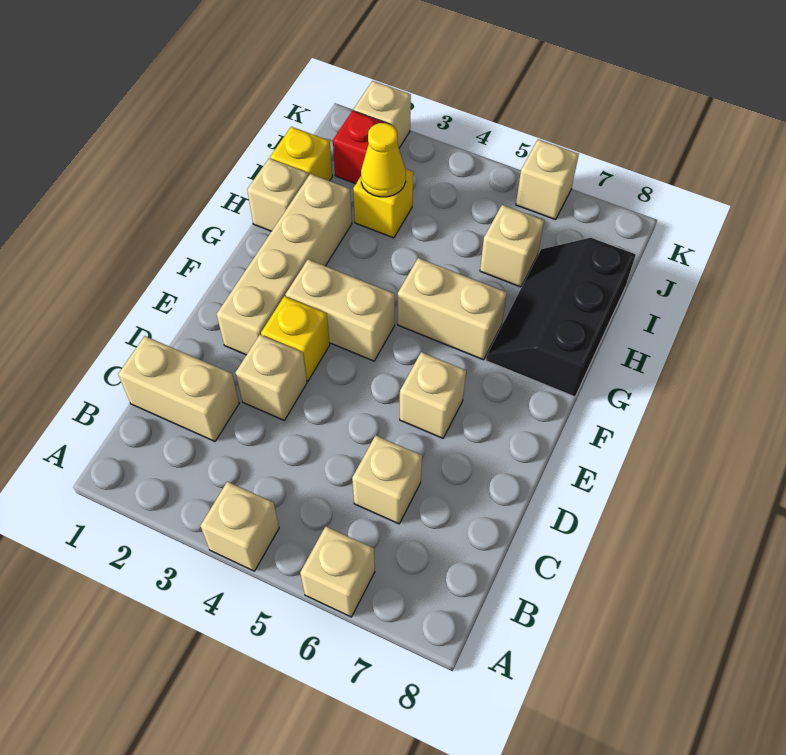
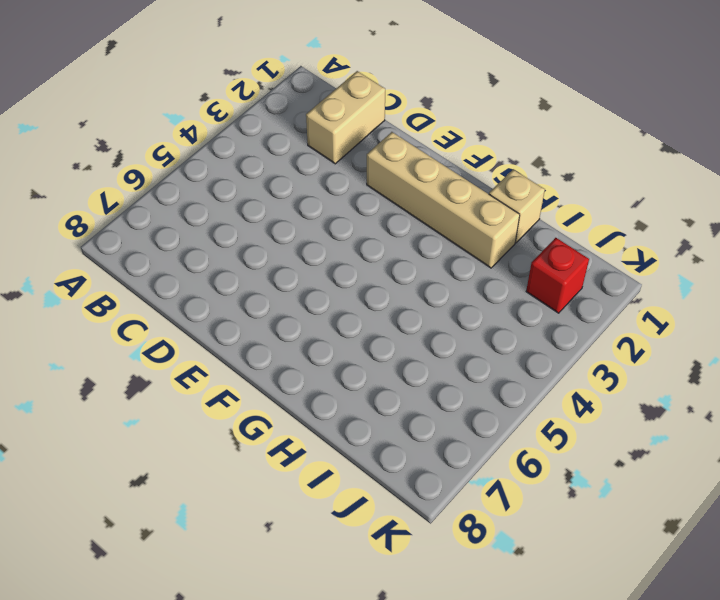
none -> tan brick A4 level 1
none -> tan brick A6 level 1
none -> tan brick C6 level 1

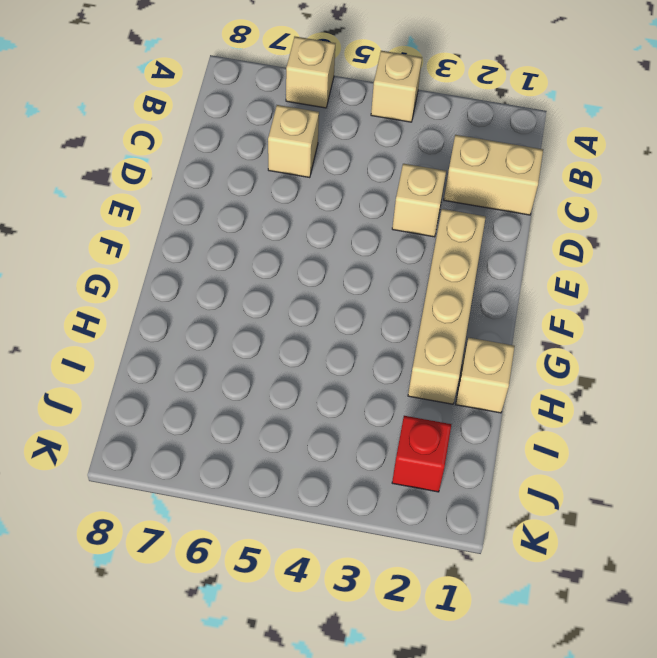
none -> yellow brick E3 level 1
none -> tan brick E6 level 1
none -> tan brick F3:F4 level 1

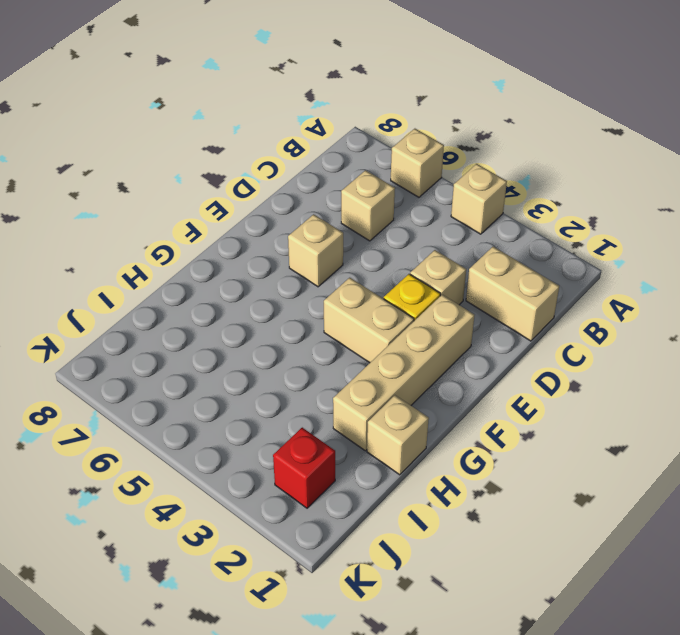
none -> tan brick G5:G6 level 1
none -> black slope G7:I8 level 1 top 8
none -> yellow brick I1 level 1

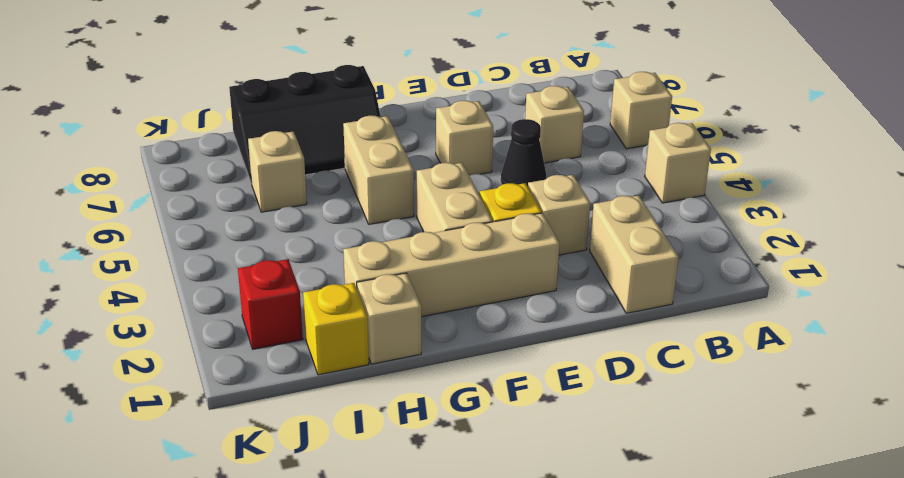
black cone D5 level 1 -> none
none -> yellow brick I3 level 1
none -> tan brick K2 level 1
none -> tan brick K6 level 1

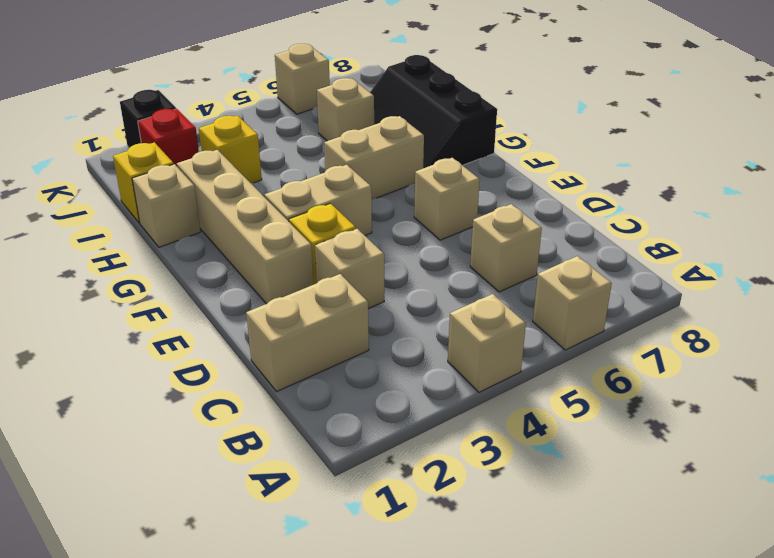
black brick K2 level 1 -> tan brick K2 level 1
none -> yellow cone I3 level 2

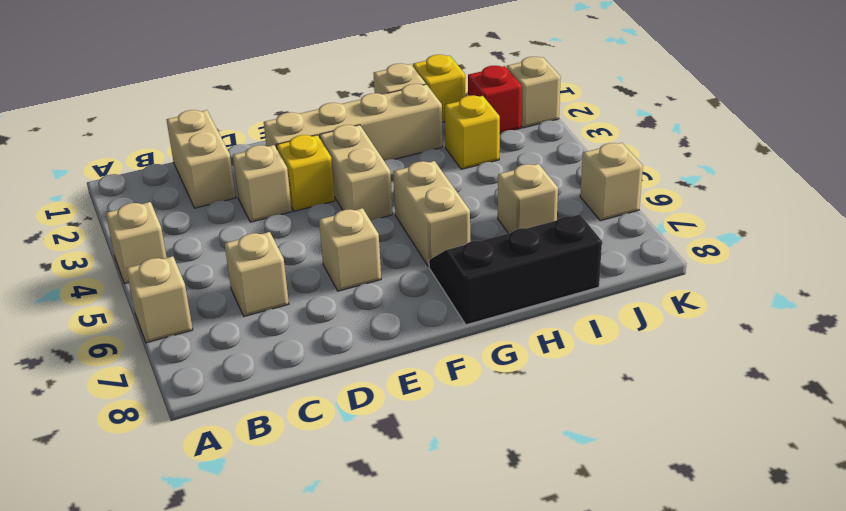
none -> yellow cone I3 level 2

